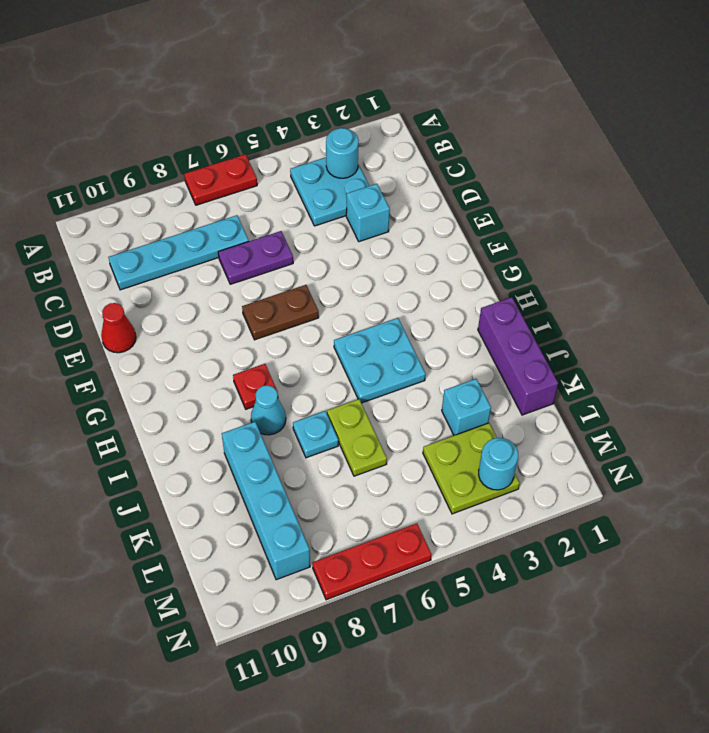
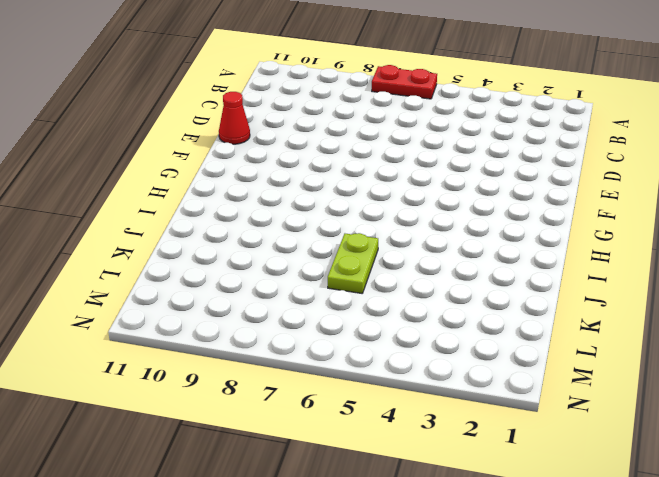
none -> cyan plate B3:C4 level 1
none -> cyan plate C7:C10 level 1
none -> cyan brick D3 level 1

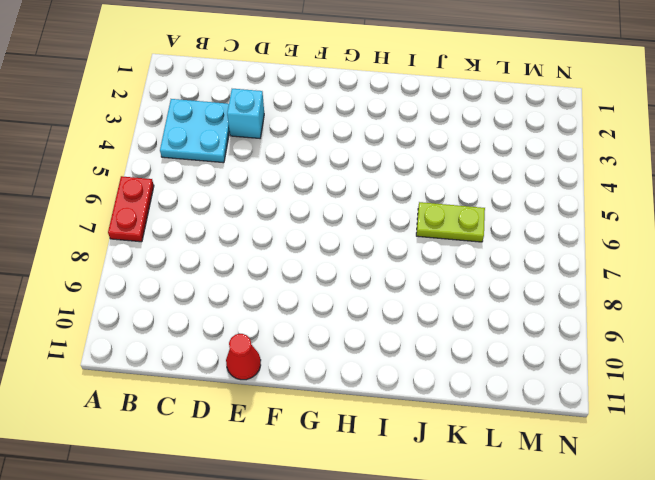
none -> cyan plate C7:C10 level 1
none -> purple plate D6:D7 level 1
none -> brown plate F6:F7 level 1

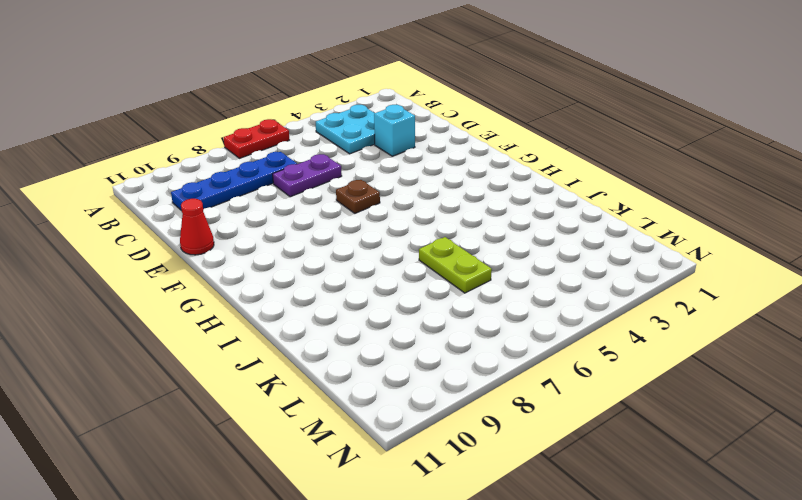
blue plate C7:C10 level 1 -> cyan plate C7:C10 level 1
brown plate F6 level 1 -> brown plate F6:F7 level 1
none -> cyan plate H4:I5 level 1
none -> red plate H8 level 1
none -> purple brick I1:K1 level 1

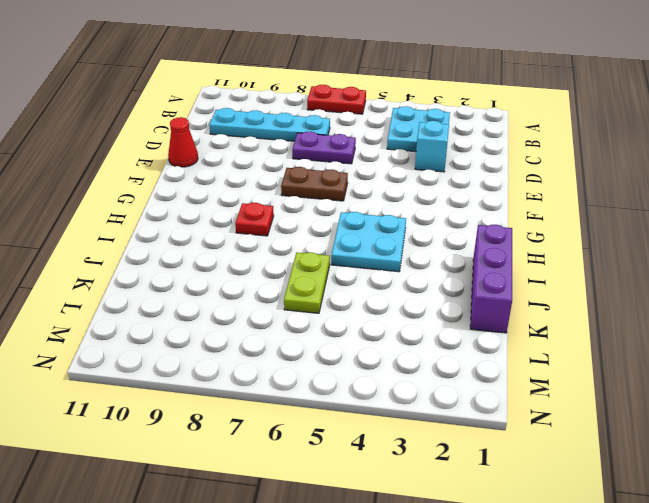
none -> cyan cone I8 level 1
none -> cyan plate J7 level 1
none -> cyan brick J9:M9 level 1

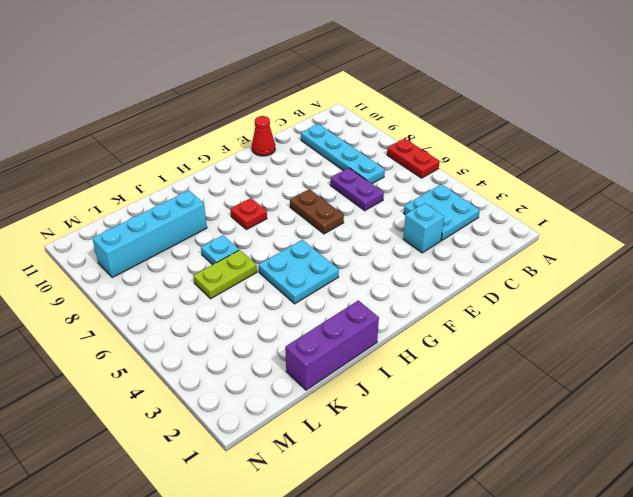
none -> cyan cone I8 level 1
none -> cyan brick K3 level 1
none -> lime plate L3:M4 level 1

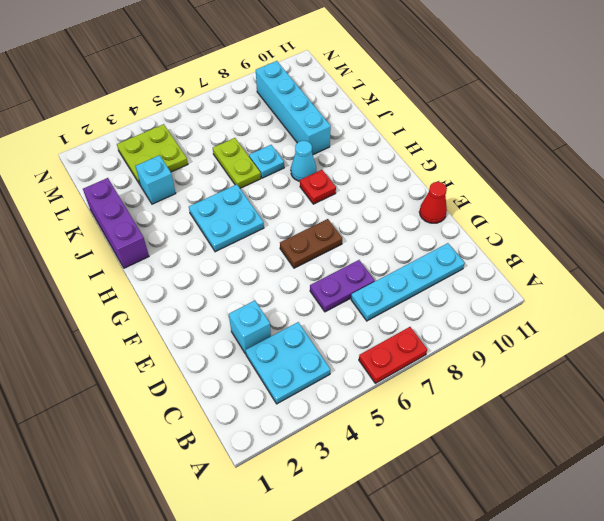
none -> red plate N6:N8 level 1
none -> cyan round brick B3 level 2
none -> cyan round brick M3 level 2

